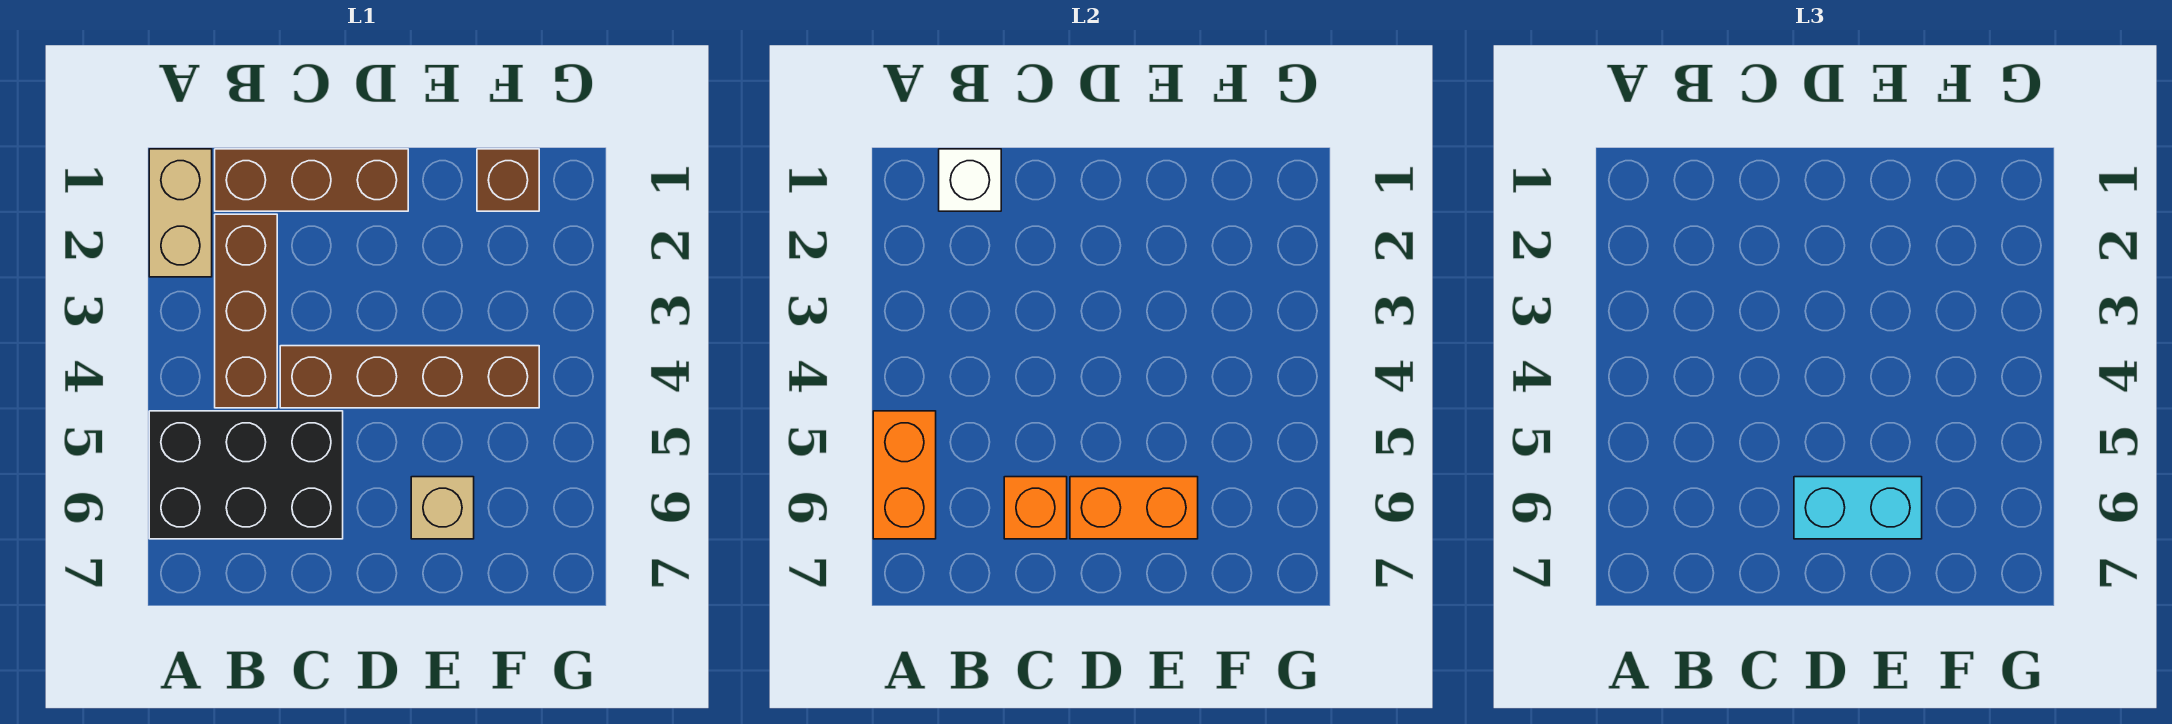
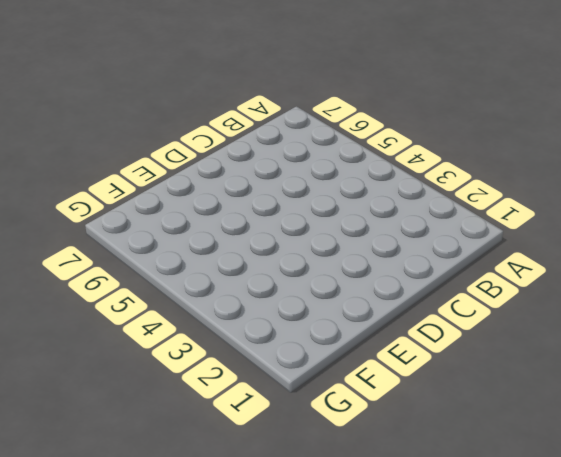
none -> tan brick A1:A2 level 1
none -> black brick A5:C6 level 1
none -> brown brick B1:D1 level 1

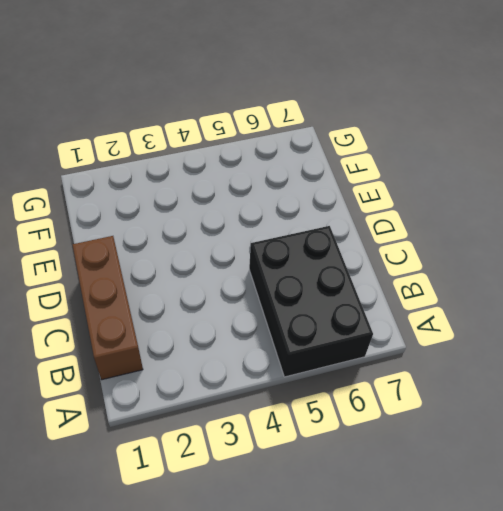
none -> tan brick A1:A2 level 1
none -> brown brick B2:B4 level 1
none -> brown brick C4:F4 level 1

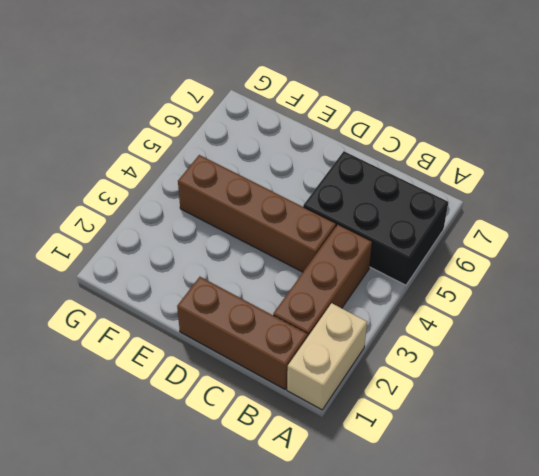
none -> tan brick E6 level 1
none -> brown brick F1 level 1
none -> orange brick A5:A6 level 2

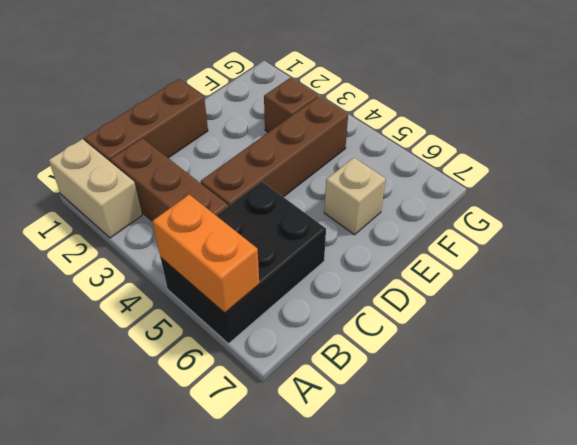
brown brick F3 level 1 -> brown brick F1 level 1
none -> white brick B1 level 2
none -> orange brick C6 level 2
none -> orange brick D6:E6 level 2

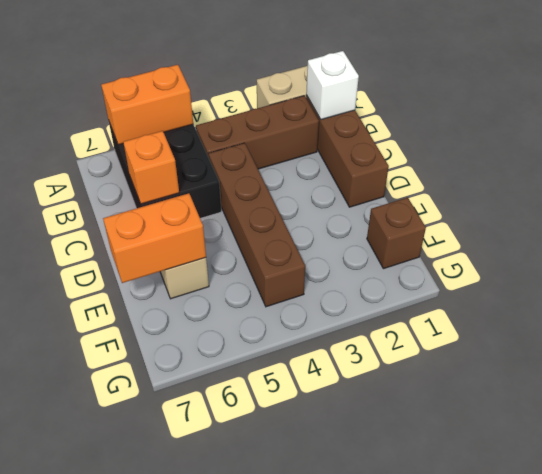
orange brick E6:E7 level 2 -> orange brick D6:E6 level 2
none -> cyan brick D6:E6 level 3

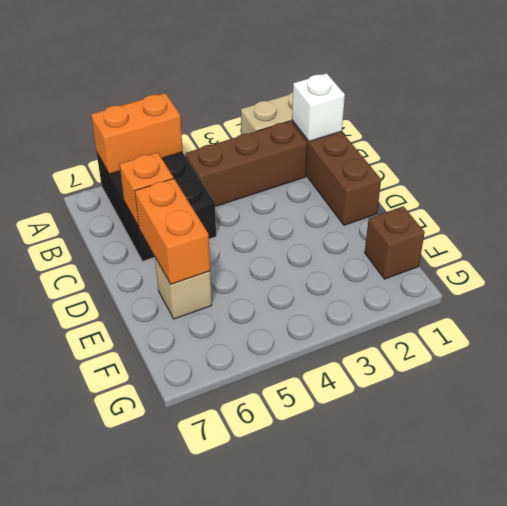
none -> brown brick C4:F4 level 1
none -> cyan brick D6:E6 level 3

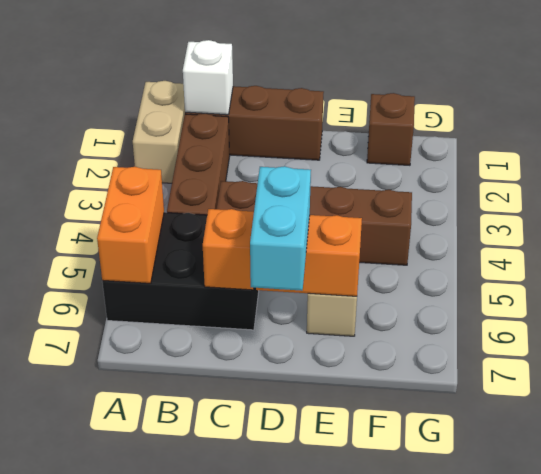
cyan brick D6:D7 level 3 -> cyan brick D6:E6 level 3

